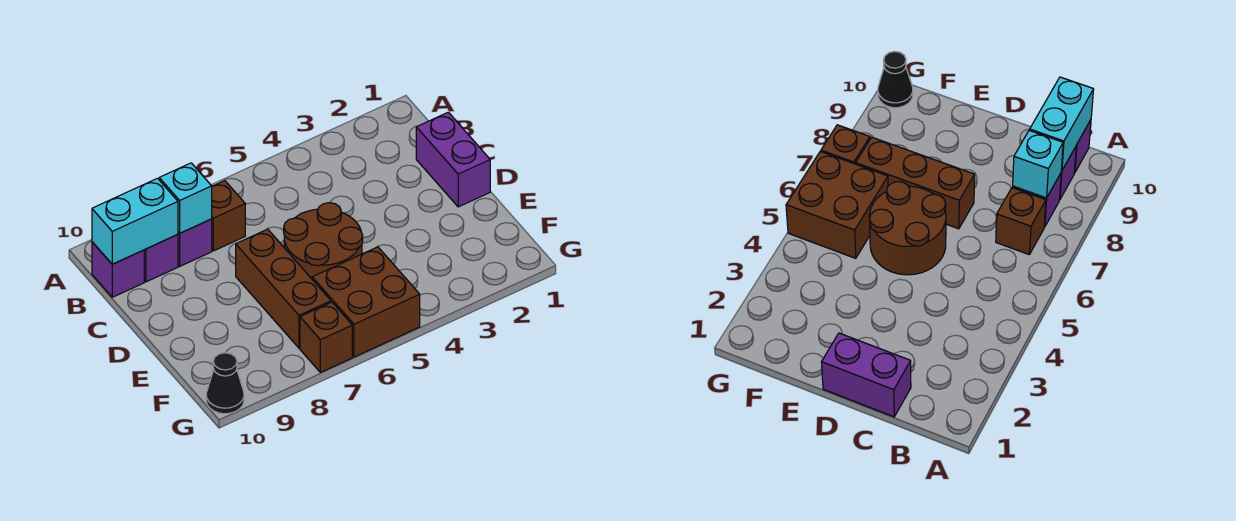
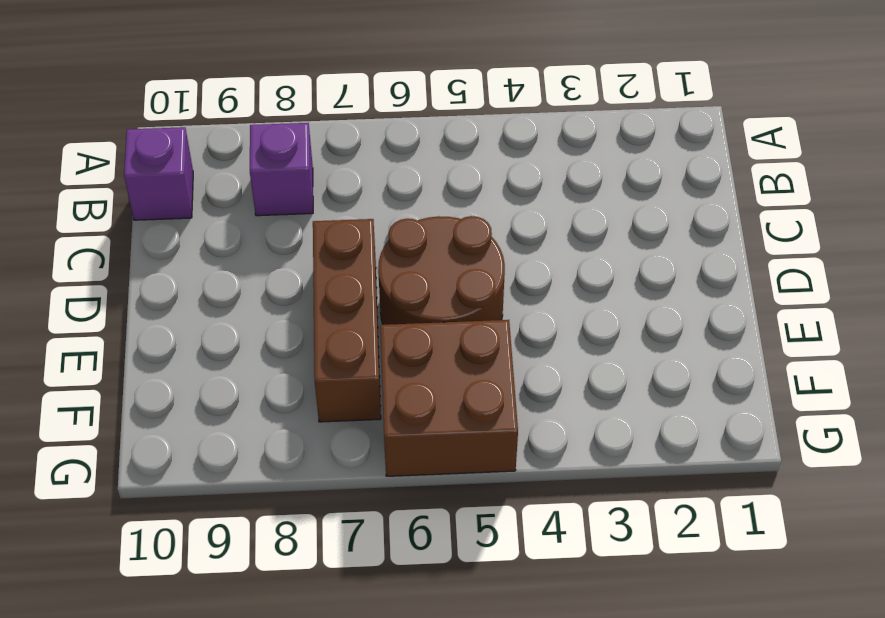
none -> brown brick B7 level 1
none -> purple brick B9 level 1
none -> purple brick C1:D1 level 1

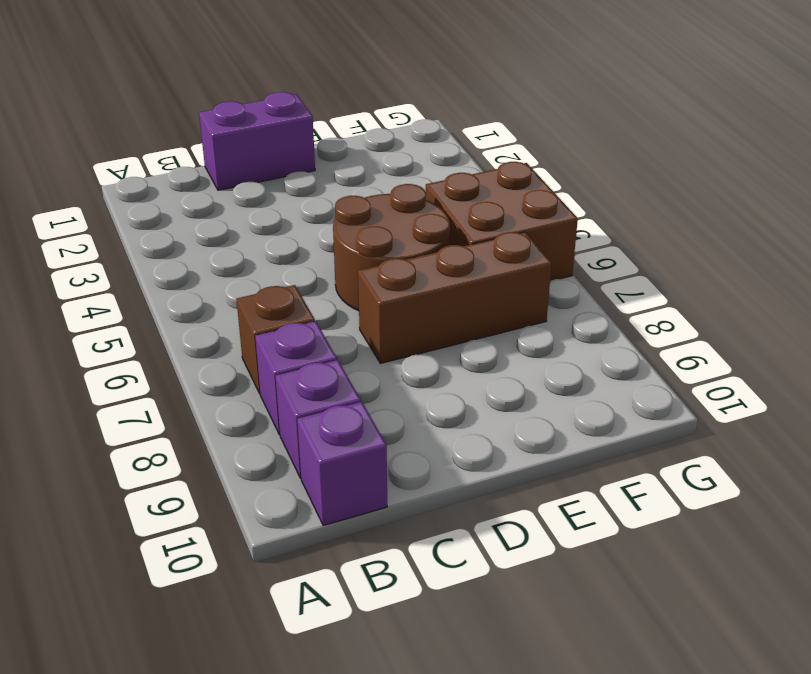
none -> brown brick G7 level 1
none -> black cone G10 level 1
none -> cyan brick B8 level 2

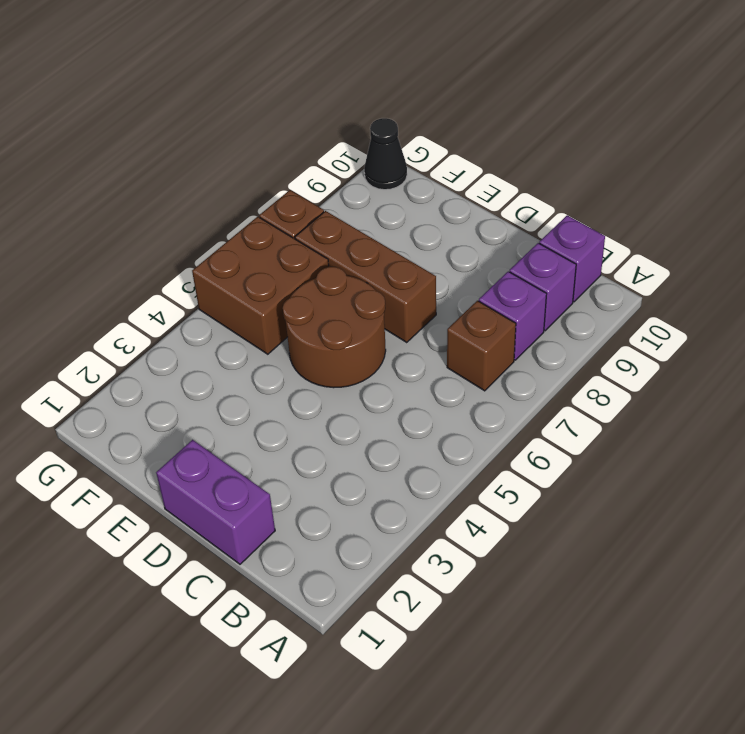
none -> cyan brick B8 level 2
none -> cyan brick B9:B10 level 2

